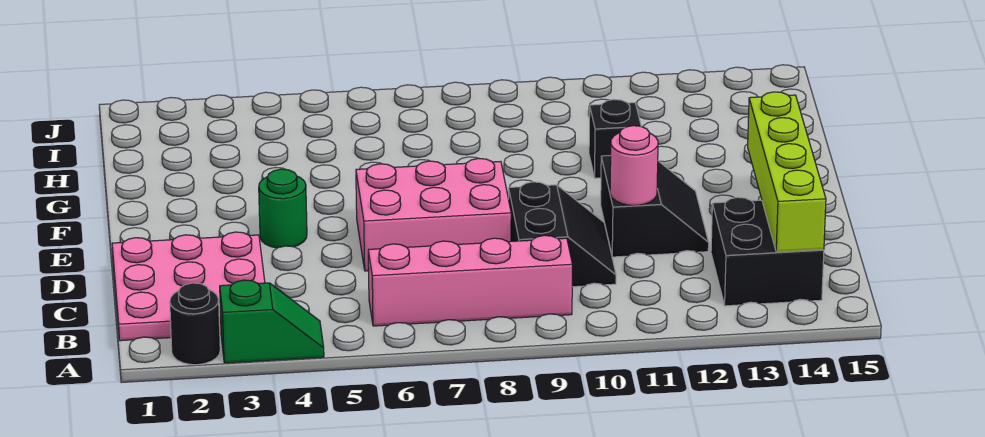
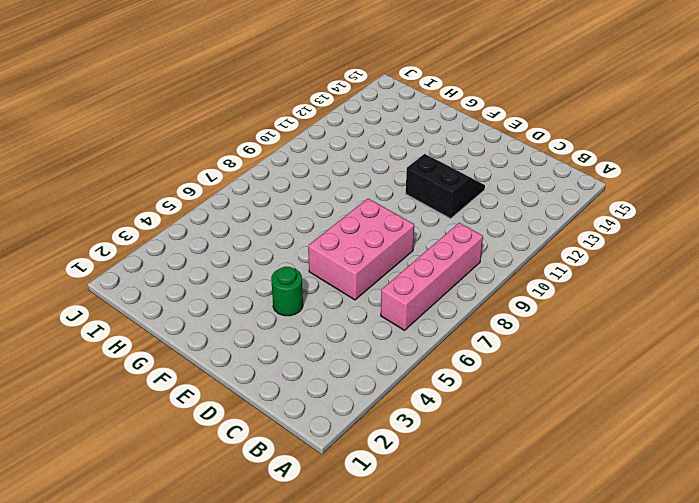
none -> black round brick A2 level 1
none -> green slope A3:A4 level 1 top 3
none -> pink plate B1:D3 level 1

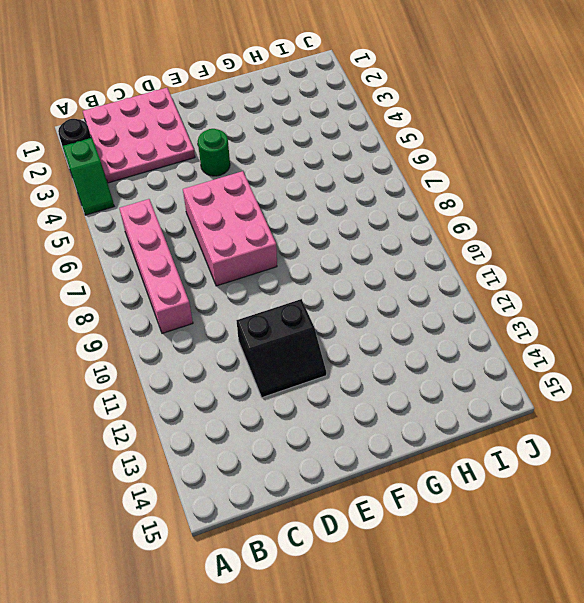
none -> black brick B13:C14 level 1
none -> black slope C9:D10 level 1 top 9
none -> black brick G11 level 1

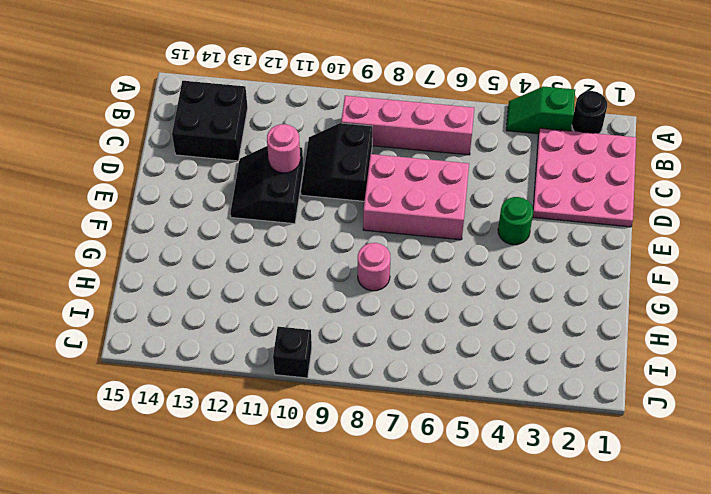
pink round brick G8 level 1 -> none
black brick J10 level 1 -> black brick G11 level 1
none -> lime brick B14:E14 level 2

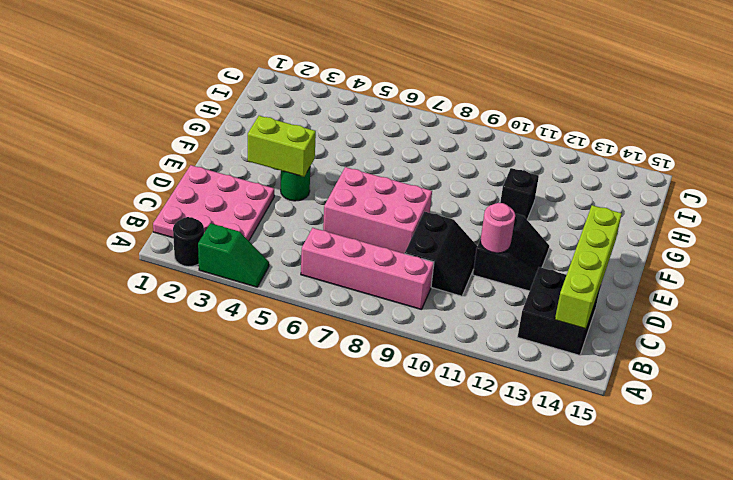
lime brick E3:E4 level 2 -> none

